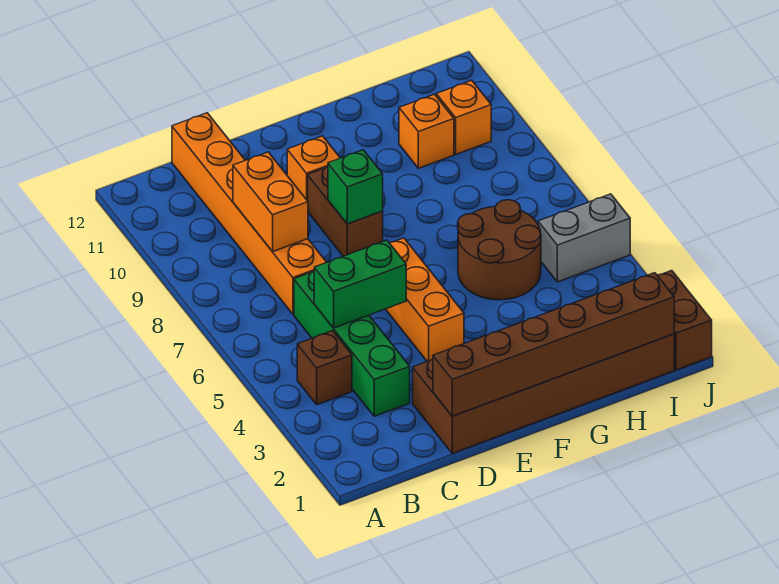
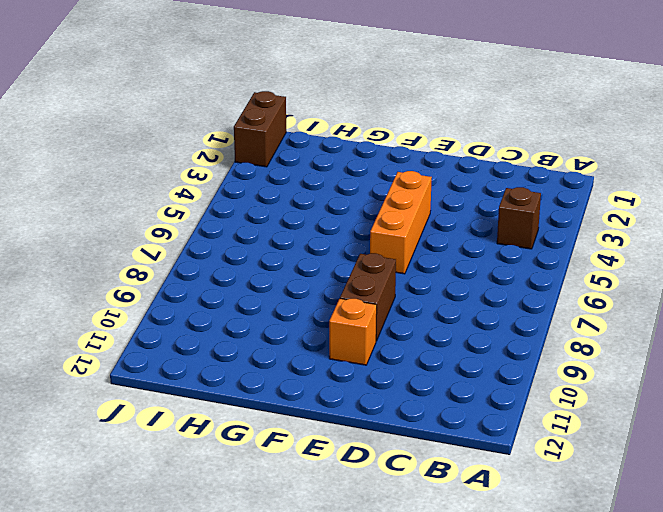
none -> green brick C3:C6 level 1
none -> orange brick C7:C12 level 1
none -> brown brick D1:I2 level 1

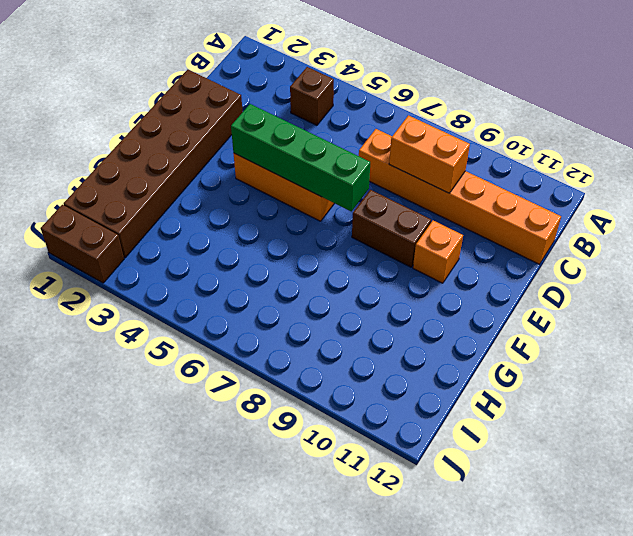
green brick E4:E7 level 2 -> green brick C3:C6 level 1
none -> brown round brick G5:H6 level 1
none -> orange brick H10 level 1
none -> grey brick I5:J5 level 1

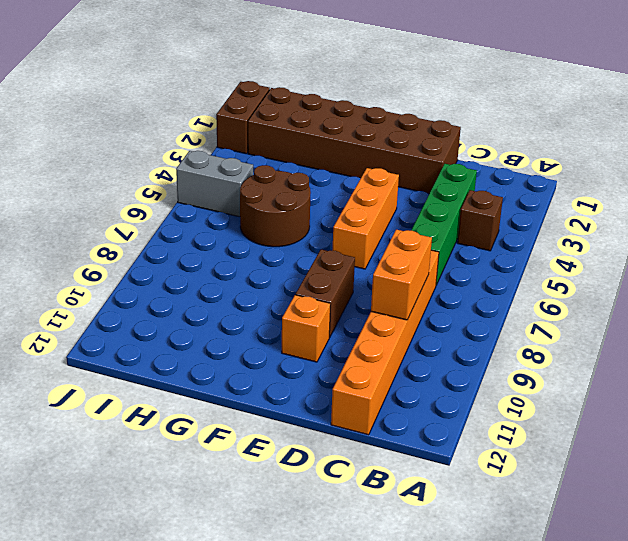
none -> orange brick H10 level 1
none -> orange brick I10 level 1
none -> green brick C5:D5 level 2

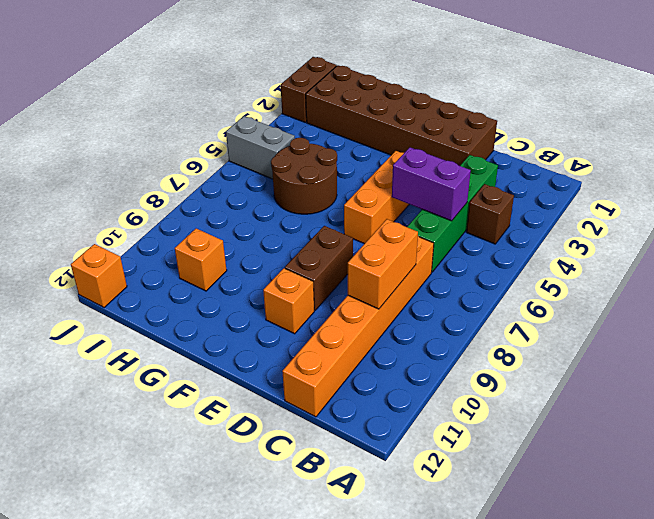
purple brick C5:D5 level 2 -> green brick C5:D5 level 2
orange brick J12 level 1 -> orange brick I10 level 1
none -> brown brick D1:I1 level 2
none -> green brick E8 level 2

